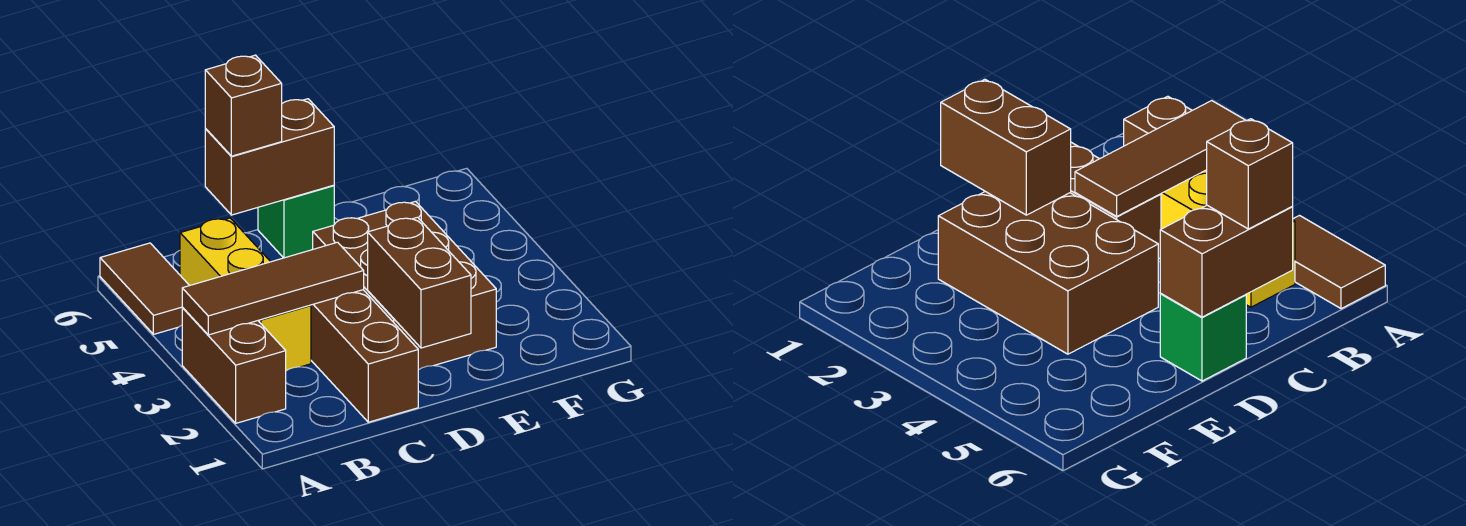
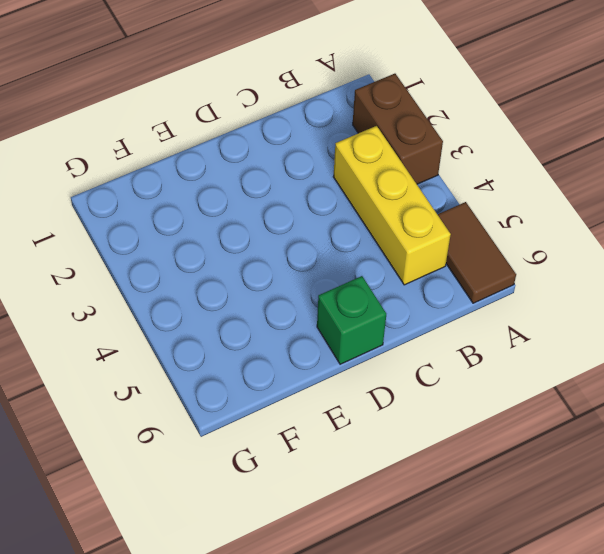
none -> brown brick C1:C3 level 1
none -> brown brick D2:E4 level 1

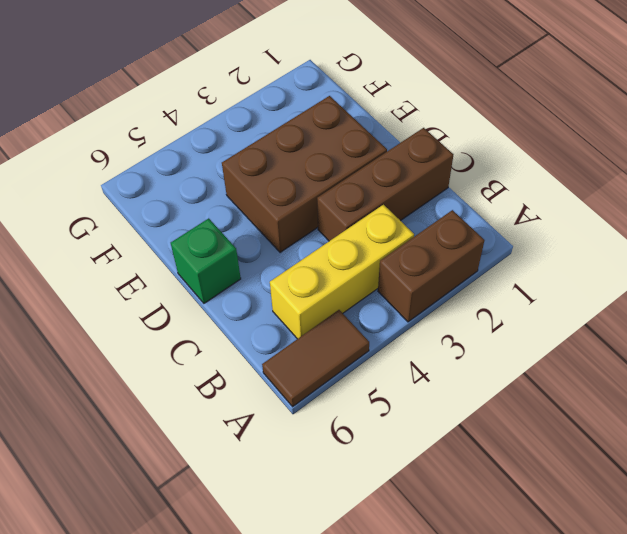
none -> brown tile A3:C3 level 2
none -> brown brick C6:D6 level 2

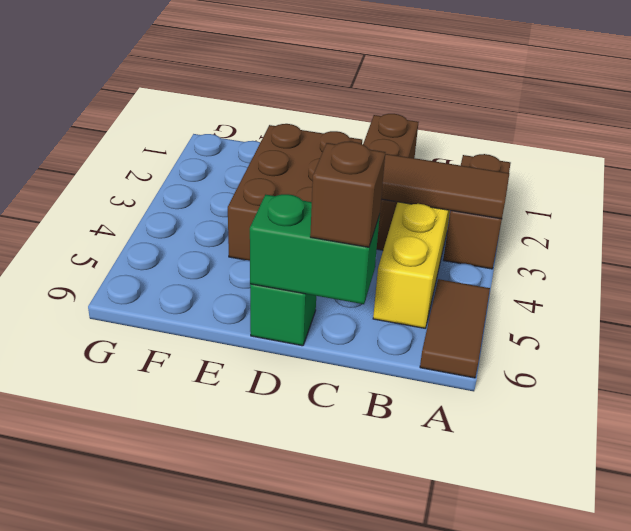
green brick C6:D6 level 2 -> brown brick C6:D6 level 2
none -> brown brick D1:D2 level 2

